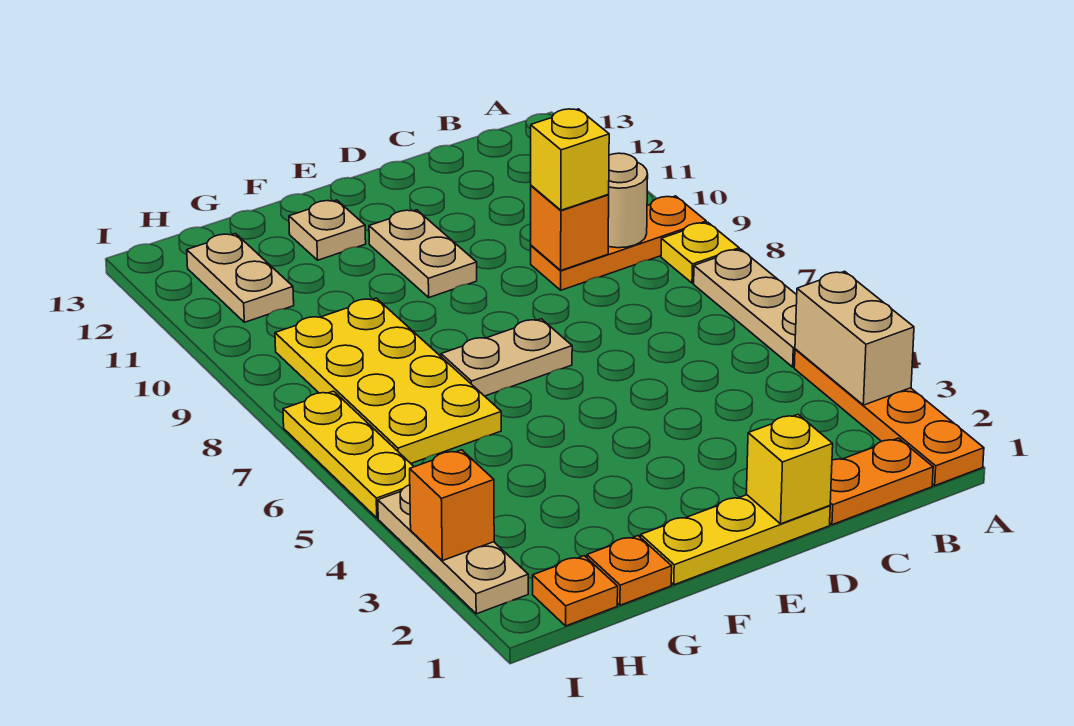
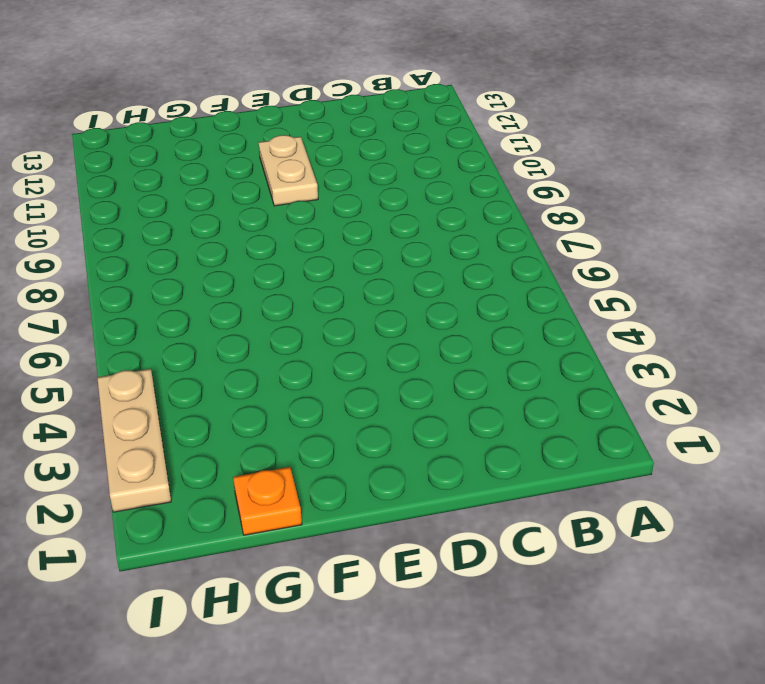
none -> orange plate A1:A4 level 1
none -> tan plate A5:A7 level 1
none -> yellow plate A8 level 1

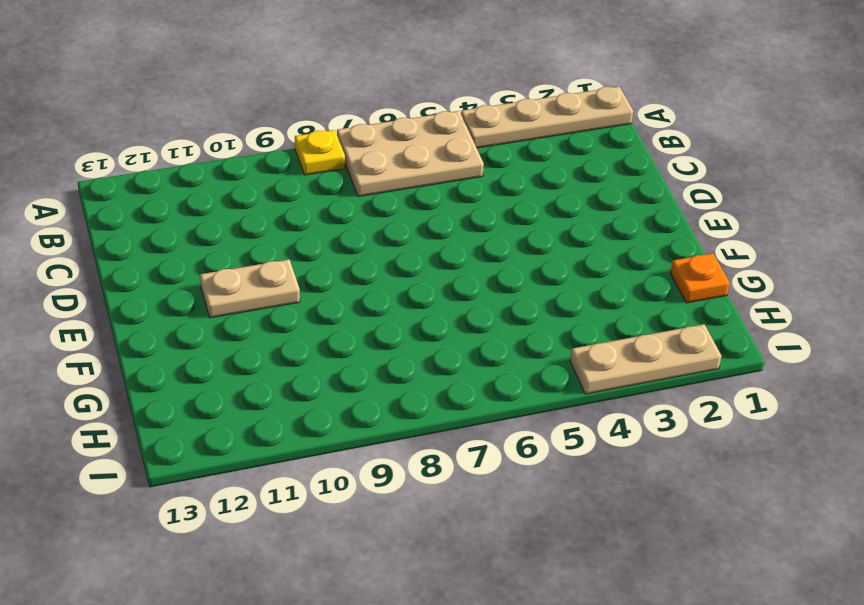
tan plate A1:A4 level 1 -> orange plate A1:A4 level 1
tan plate A5:B7 level 1 -> tan plate A5:A7 level 1
none -> orange plate A9:C9 level 1
none -> orange plate B1:C1 level 1
none -> yellow plate D1:F1 level 1

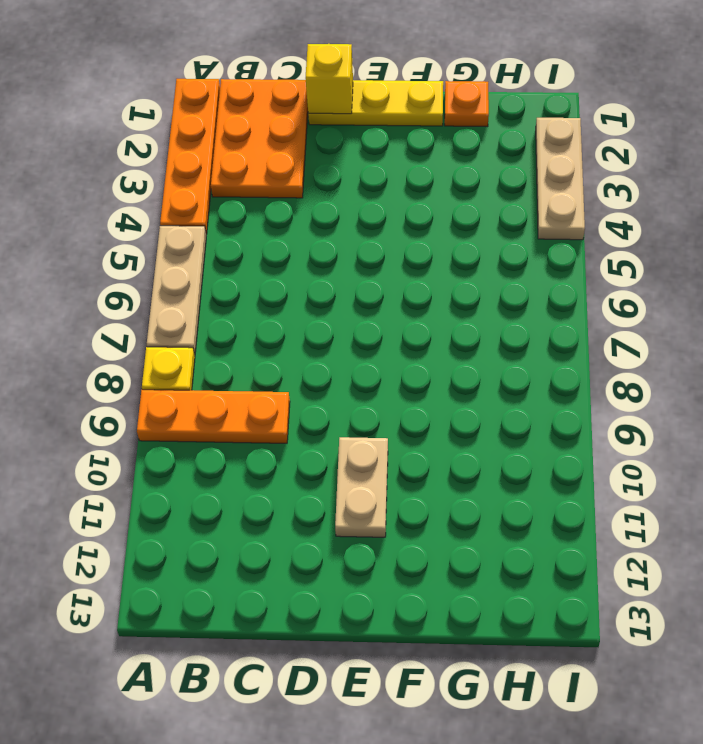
orange plate B1:C3 level 1 -> orange plate B1:C1 level 1
none -> tan plate E7:F7 level 1
none -> tan plate F12 level 1
none -> yellow plate G6:H9 level 1

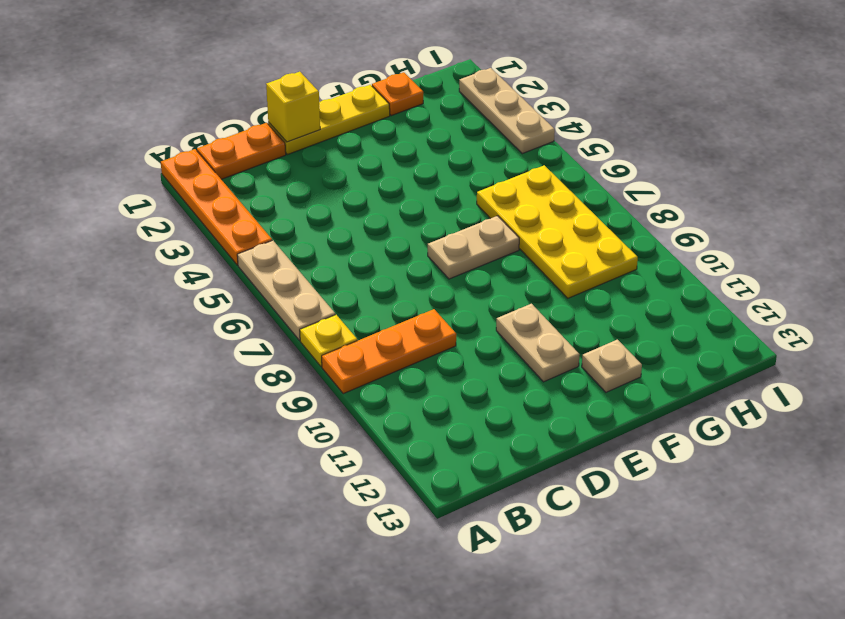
none -> orange plate H1 level 1
none -> tan plate H11:H12 level 1
none -> yellow plate I5:I7 level 1

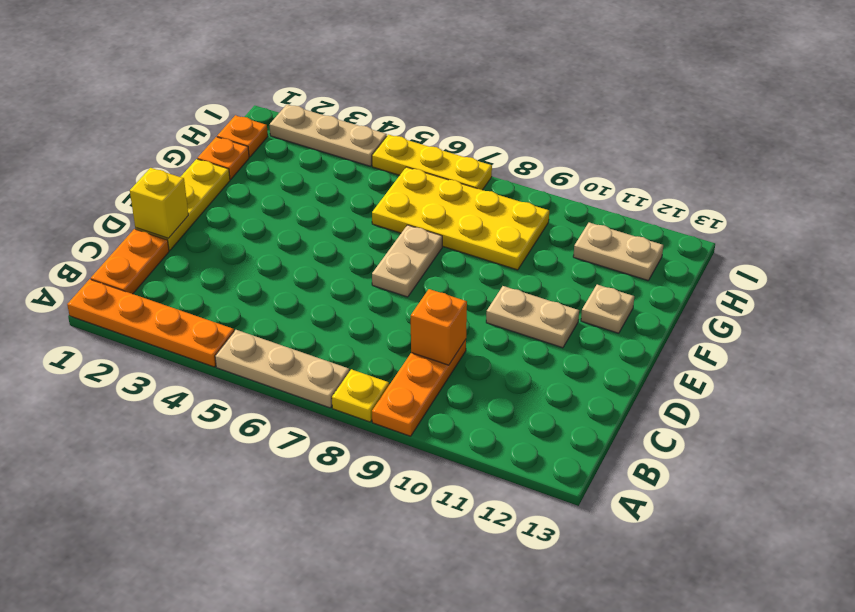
none -> tan brick A3:A4 level 2
none -> tan round brick B9 level 2
none -> orange brick I3 level 2

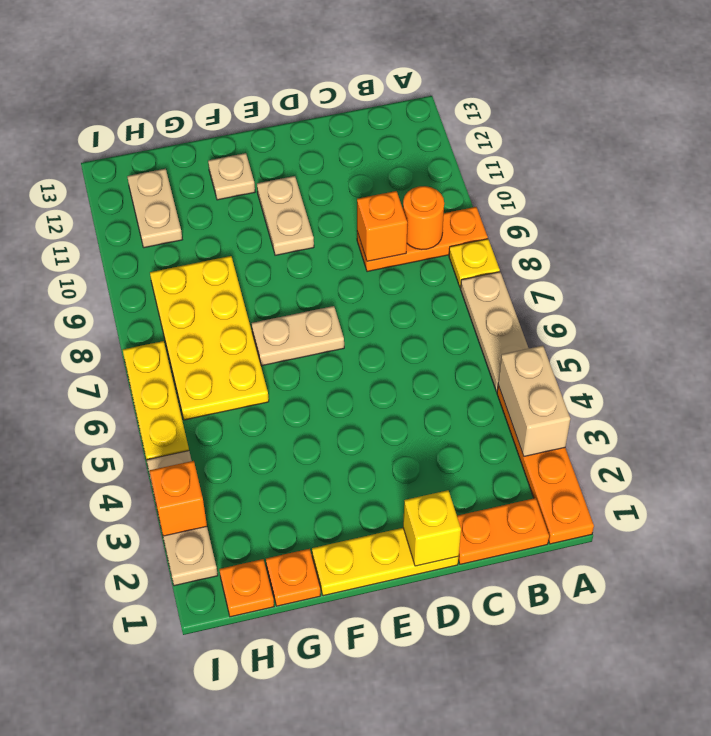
orange round brick B9 level 2 -> tan round brick B9 level 2
none -> yellow brick C9 level 3

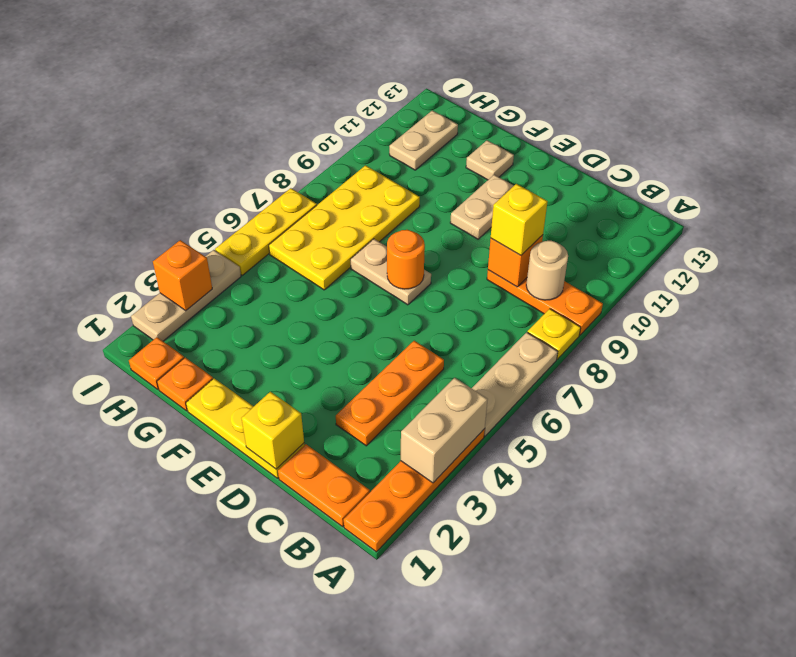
orange plate C3:C5 level 1 -> none
orange round brick E7 level 2 -> none

